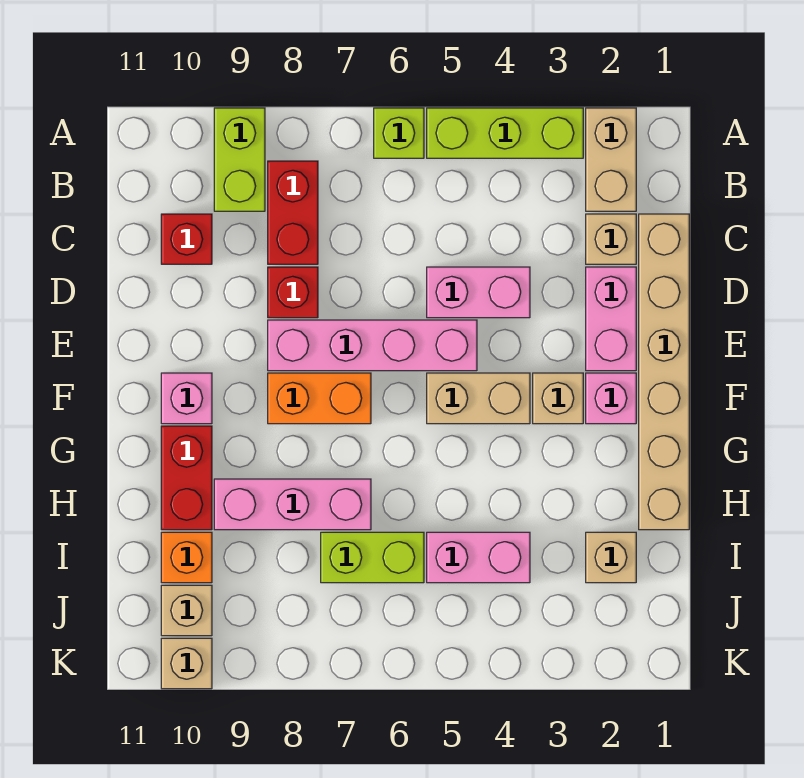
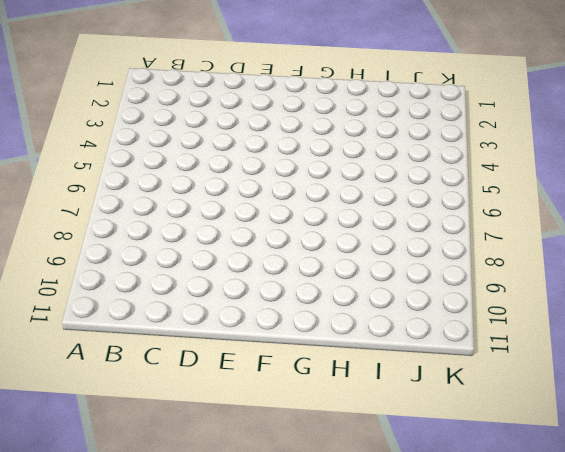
none -> tan brick A2:B2 level 1
none -> lime brick A3:A5 level 1
none -> lime brick A6 level 1

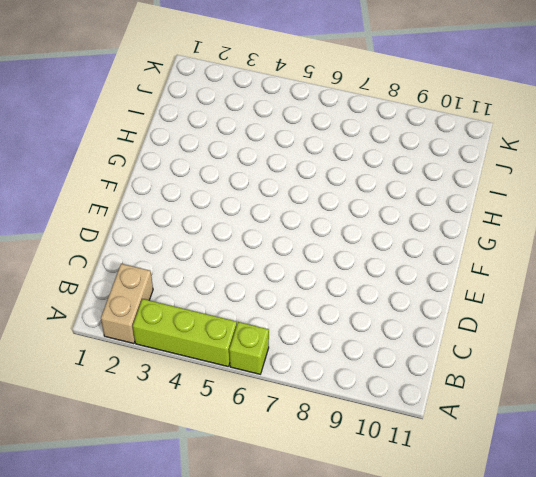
none -> lime brick A9:B9 level 1
none -> red brick B8:C8 level 1
none -> tan brick C1:H1 level 1

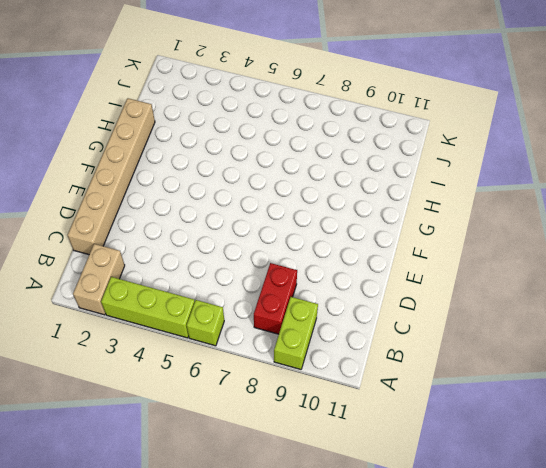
none -> tan brick C2 level 1
none -> red brick C10 level 1
none -> pink brick D2:E2 level 1

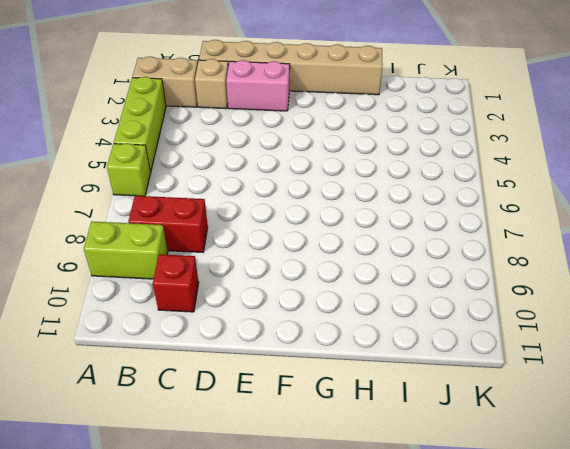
none -> pink brick D4:D5 level 1
none -> red brick D8 level 1
none -> pink brick E5:E8 level 1

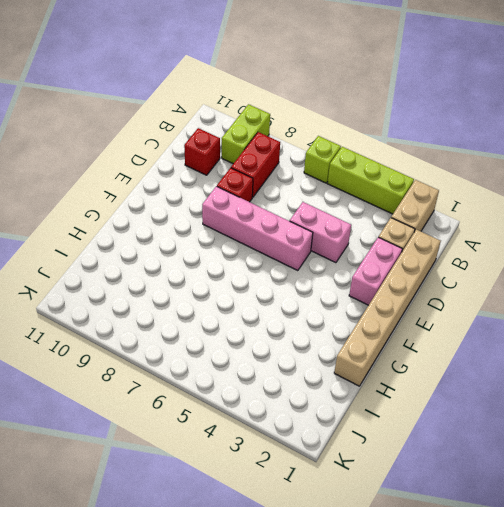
none -> pink brick F2 level 1
none -> tan brick F3 level 1
none -> tan brick F4:F5 level 1

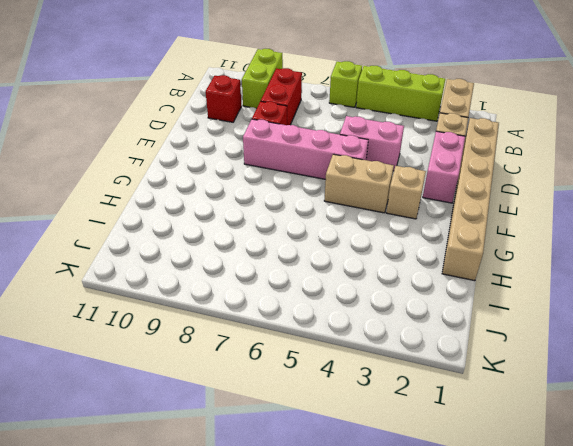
none -> pink brick F2 level 1
none -> orange brick F7:F8 level 1
none -> pink brick F10 level 1

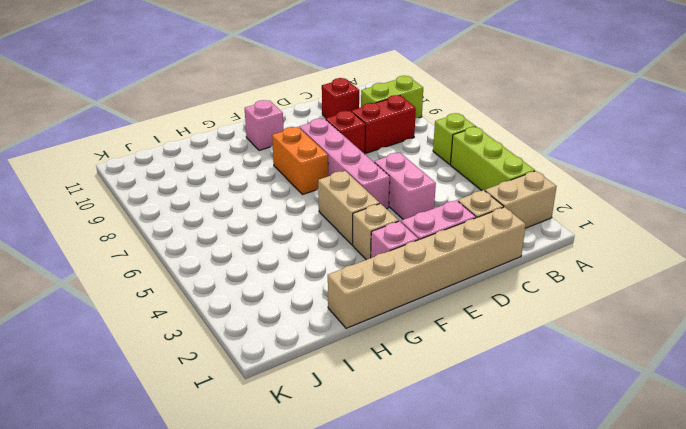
none -> red brick G10:H10 level 1
none -> pink brick H7:H9 level 1
none -> tan brick I2 level 1

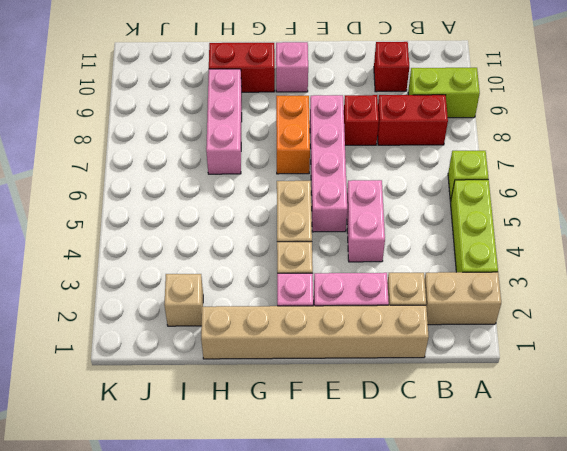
none -> pink brick I4:I5 level 1
none -> lime brick I6:I7 level 1
none -> orange brick I10 level 1

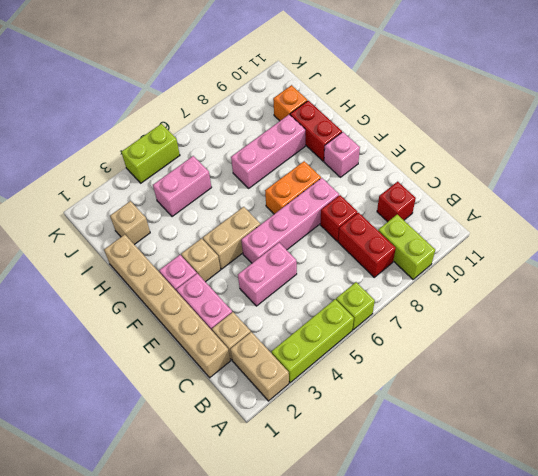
lime brick K4:K5 level 1 -> lime brick I6:I7 level 1
none -> tan brick J10 level 1
none -> tan brick K10 level 1

